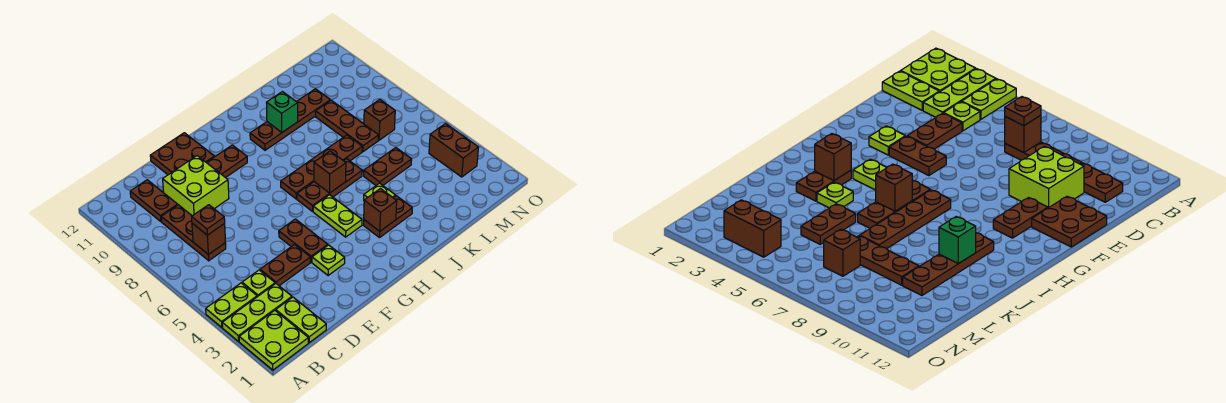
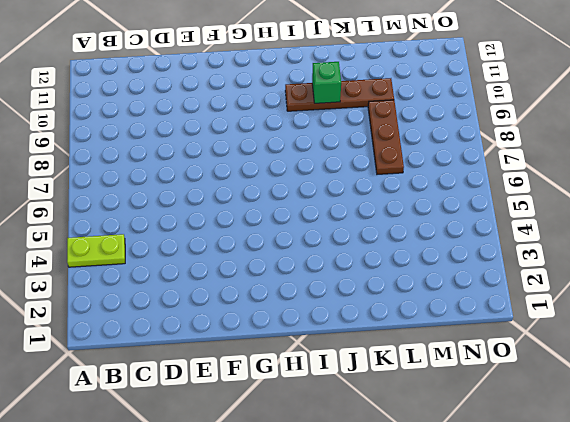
none -> lime plate A1:B2 level 1
none -> lime plate A3:C3 level 1
none -> lime plate C1:C2 level 1

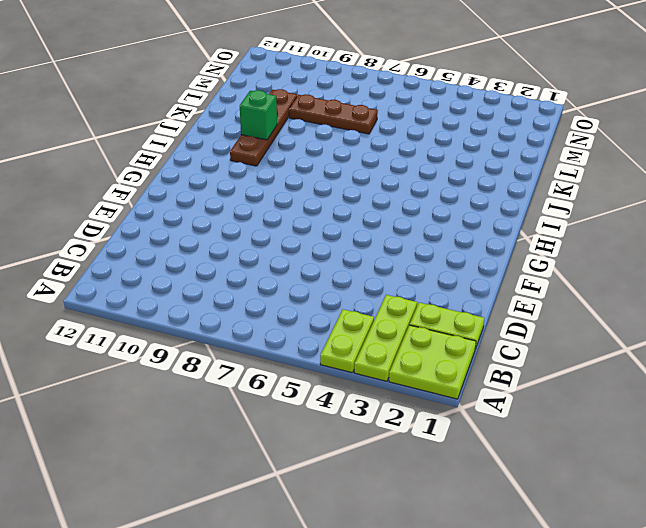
none -> lime plate C4 level 1
none -> brown plate C7:C9 level 1
none -> brown plate C10:C11 level 1

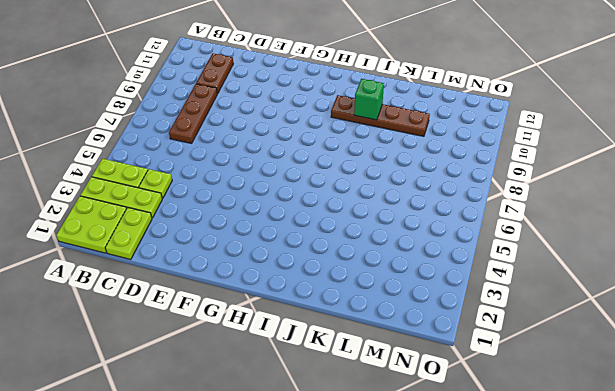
none -> brown plate D4:E4 level 1
none -> lime brick D9:E10 level 1
none -> brown plate E11:F12 level 1

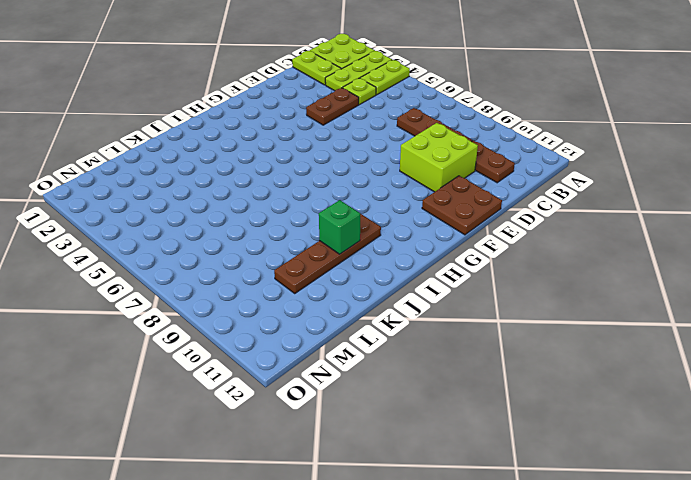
none -> lime plate F3 level 1
none -> brown plate F4:F5 level 1
none -> brown plate F10:G10 level 1

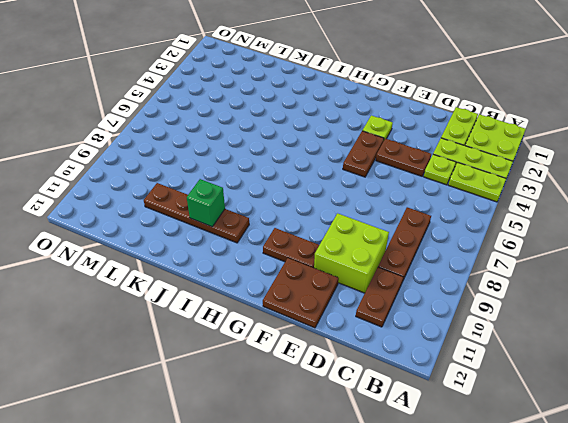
none -> lime plate H4:H5 level 1
none -> brown plate H6:J6 level 1
none -> brown plate H7:K7 level 1

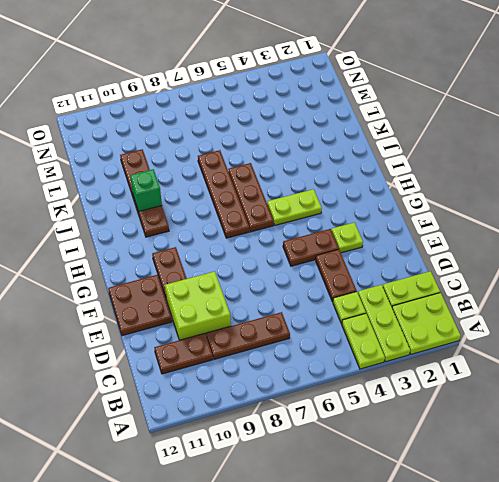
none -> brown plate I3:J3 level 1
none -> lime plate J4 level 1
none -> brown plate K5:L5 level 1

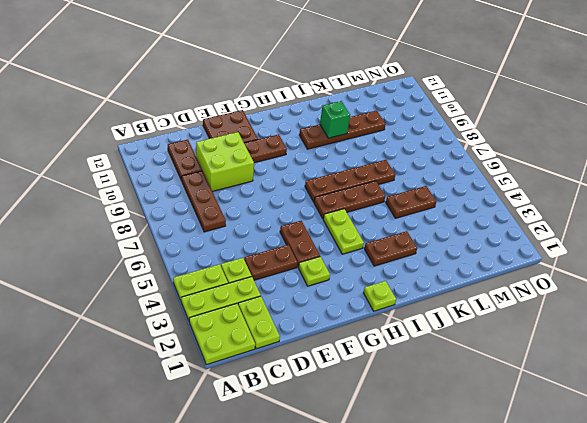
lime plate H1 level 1 -> lime plate J4 level 1
none -> brown plate L7:L9 level 1
none -> brown brick M7 level 1
none -> brown brick N3:N4 level 1

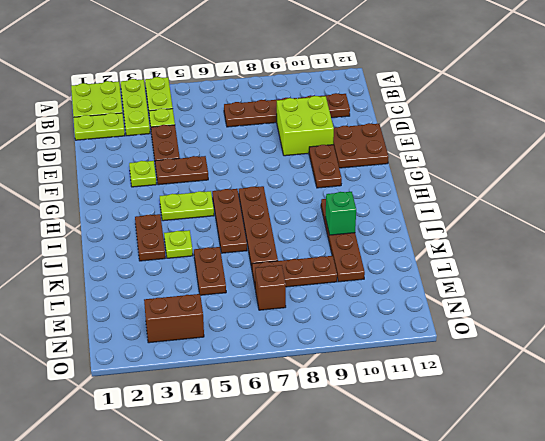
none -> brown brick C7 level 2
none -> brown brick I3 level 2
none -> brown brick I6 level 2

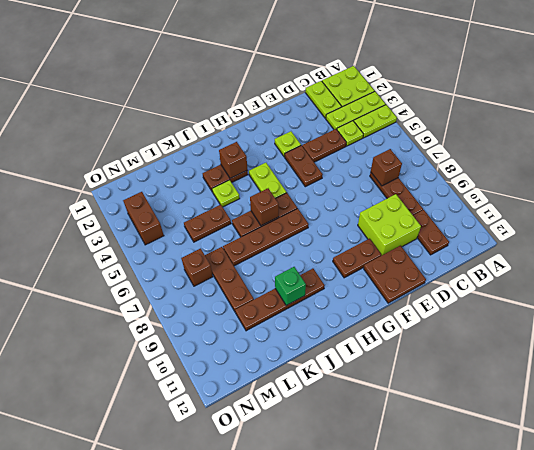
none -> brown plate C7 level 3

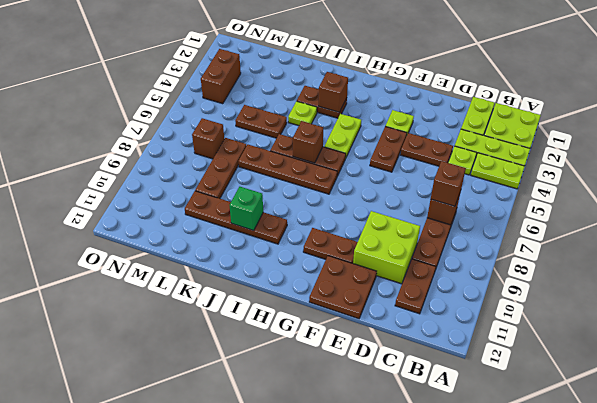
brown brick C7 level 3 -> brown plate C7 level 3

